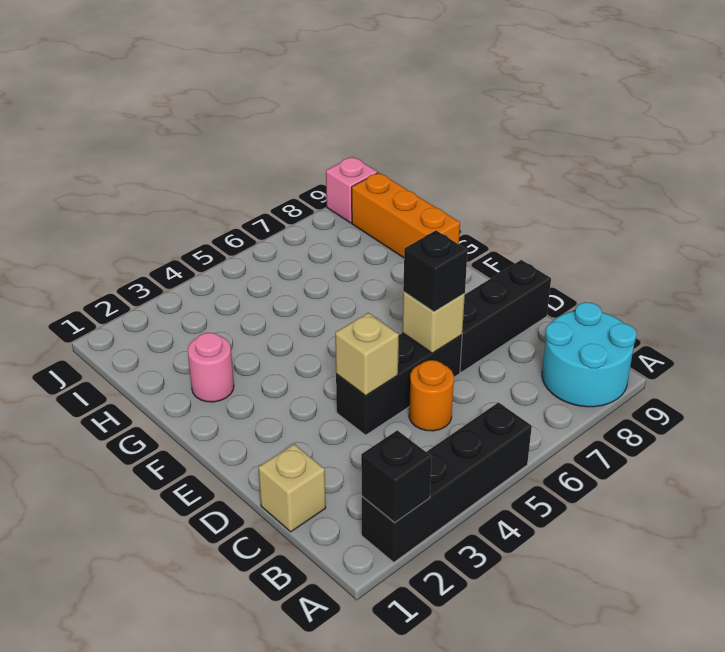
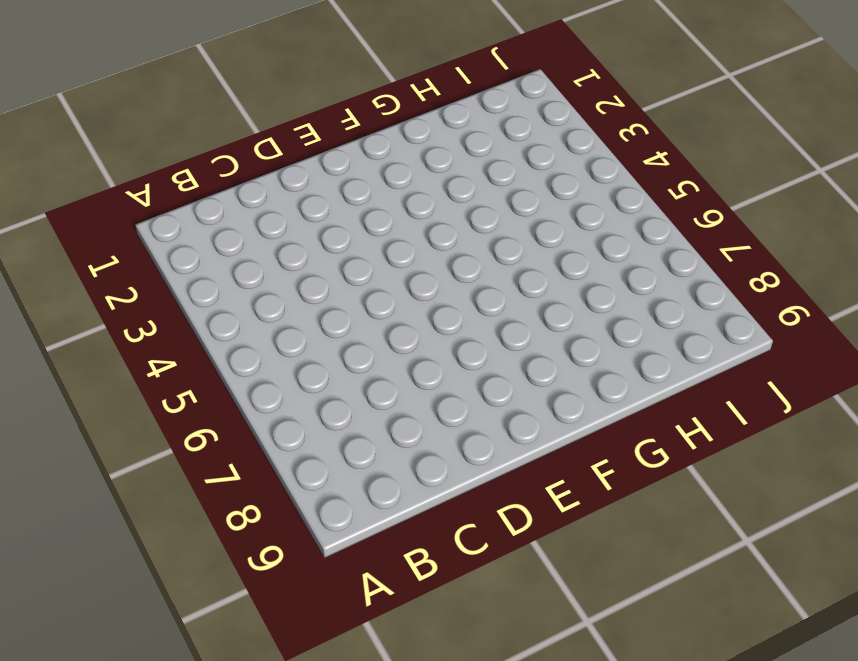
none -> black brick A2:A5 level 1
none -> cyan round brick A8:B9 level 1
none -> tan brick C1 level 1

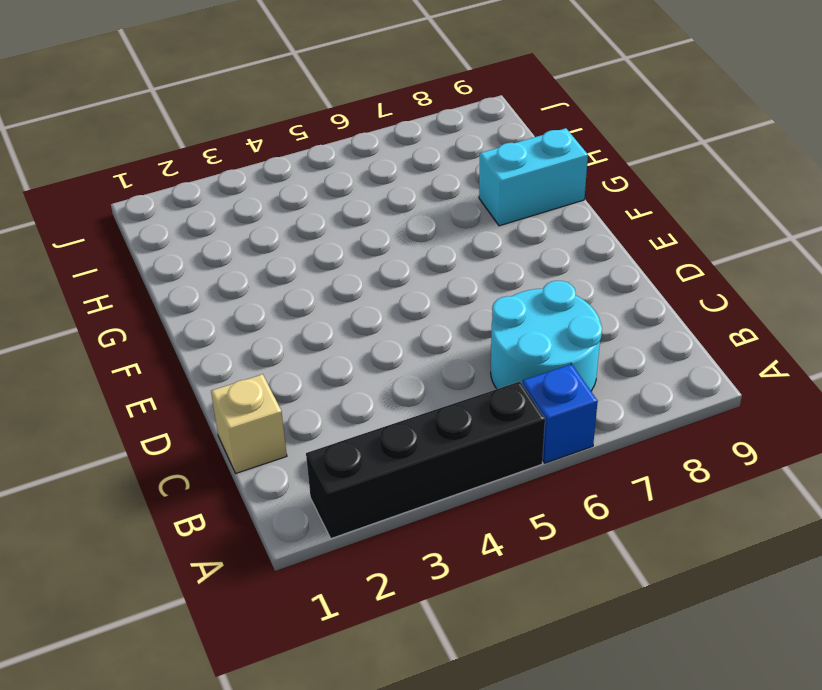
blue brick A6 level 1 -> none
cyan round brick B6:C7 level 1 -> cyan round brick A8:B9 level 1
cyan brick G8:G9 level 1 -> orange brick G9:I9 level 1
none -> orange round brick C5 level 1
none -> black brick D4:D6 level 1
none -> black brick D7:D9 level 1

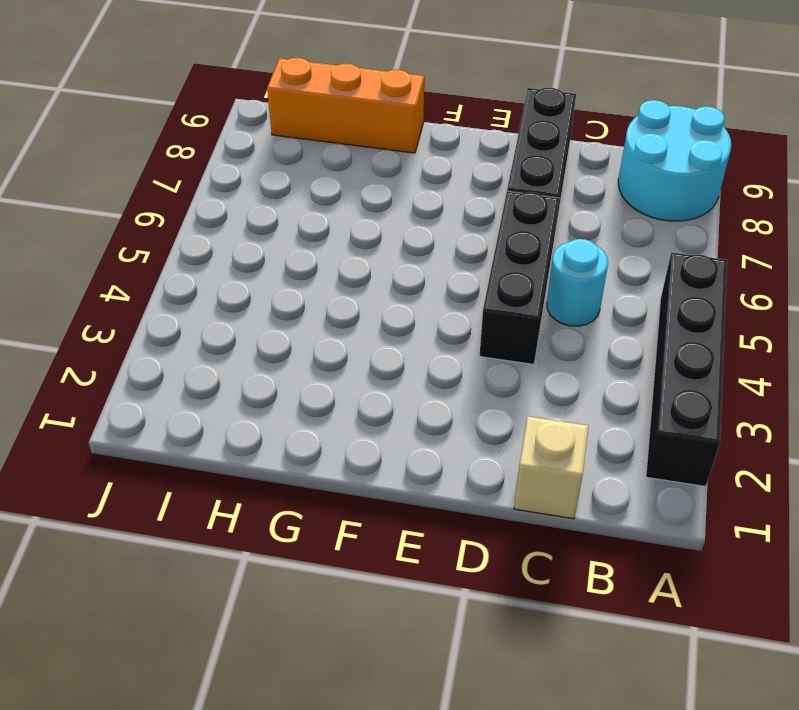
cyan round brick C5 level 1 -> orange round brick C5 level 1
none -> pink round brick G2 level 1
none -> pink brick J9 level 1
none -> black brick A2 level 2

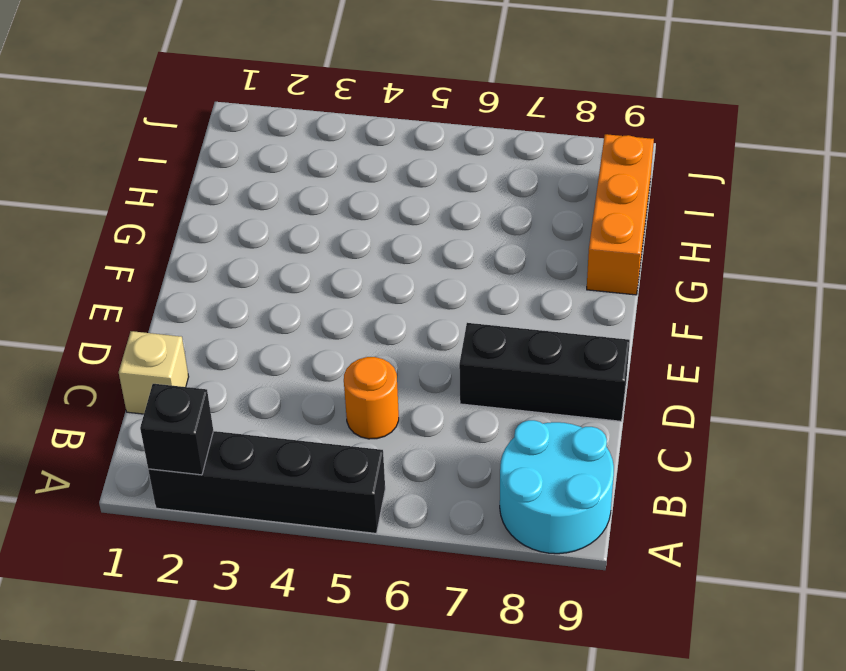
none -> black brick D4:D6 level 1
none -> pink round brick G2 level 1
none -> pink brick J9 level 1

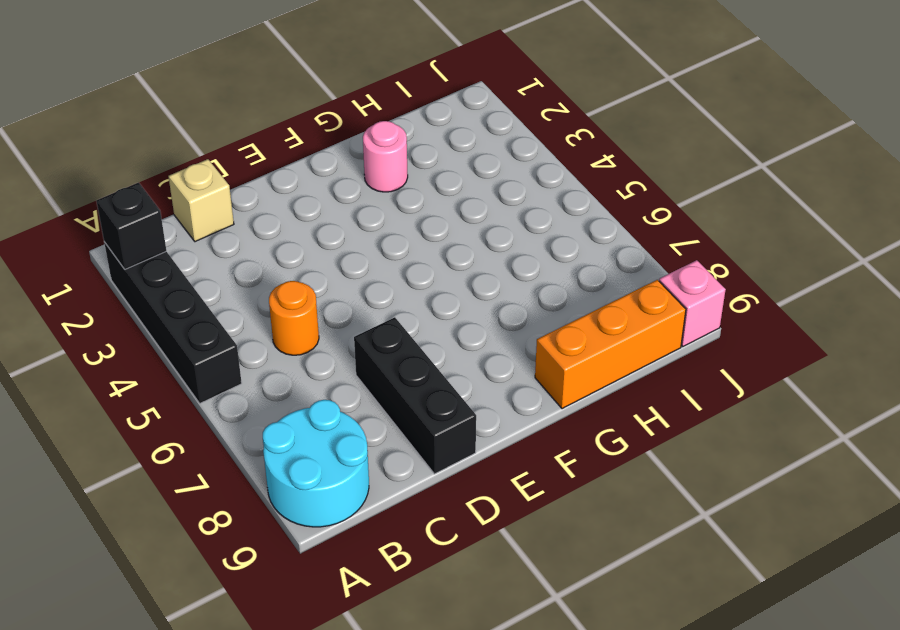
none -> black brick D4:D6 level 1
none -> tan brick D4 level 2
none -> tan brick D6 level 2

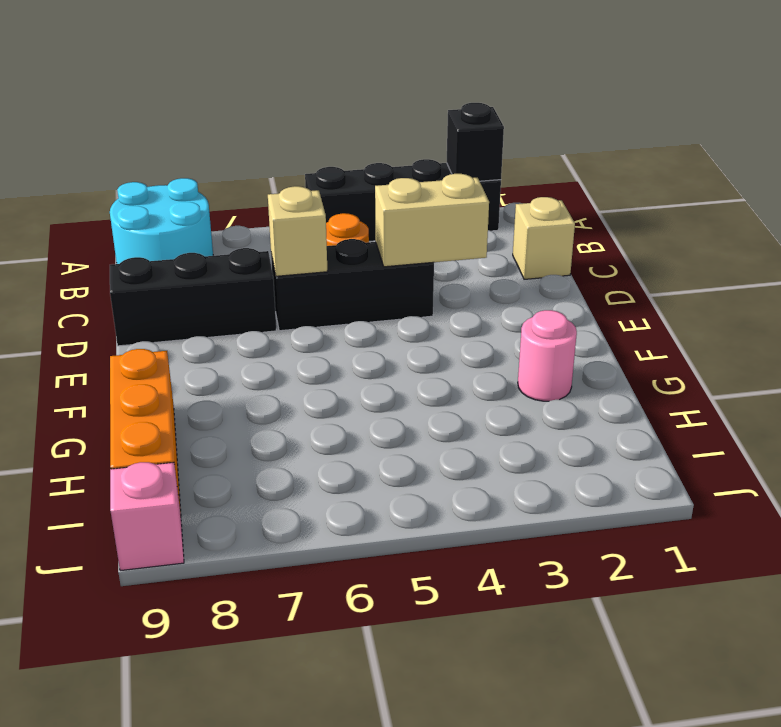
tan brick D3:D4 level 2 -> tan brick D4 level 2
none -> black brick D6 level 3

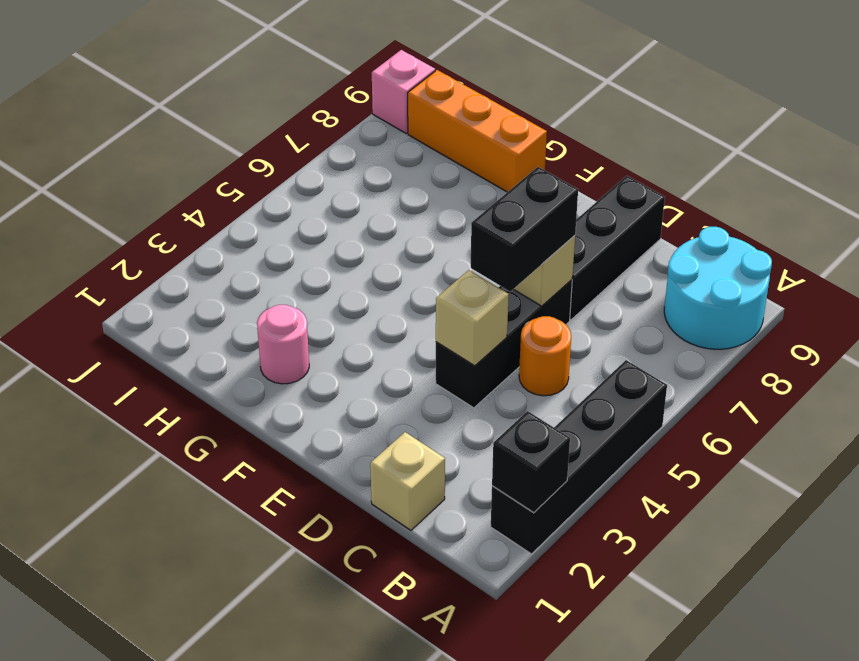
black brick D5:D6 level 3 -> black brick D6 level 3

